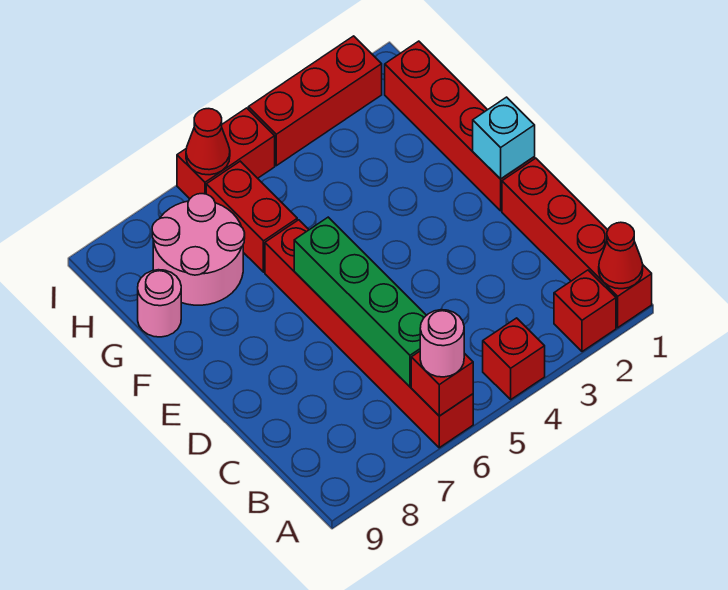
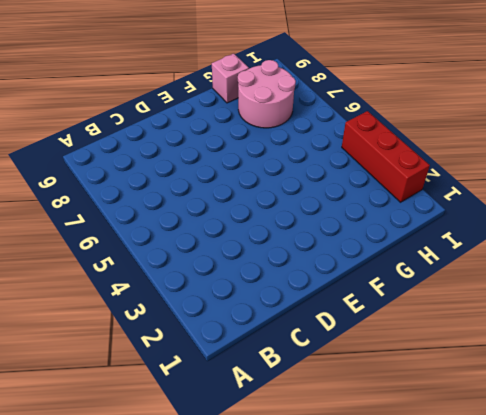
pink brick G9 level 1 -> pink round brick G9 level 1
none -> red brick A1:D1 level 1
none -> red brick A2 level 1
none -> red brick A4 level 1

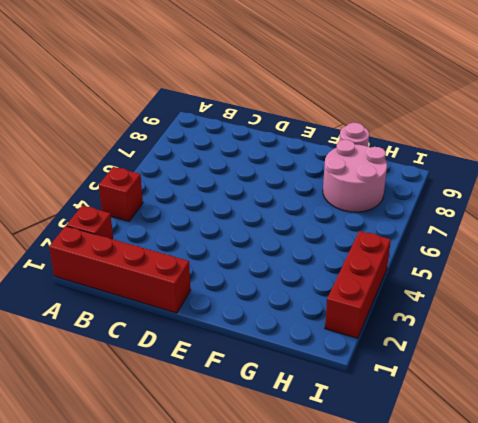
none -> red brick A6:F6 level 1
none -> red brick E1:H1 level 1
none -> red brick G6:H6 level 1

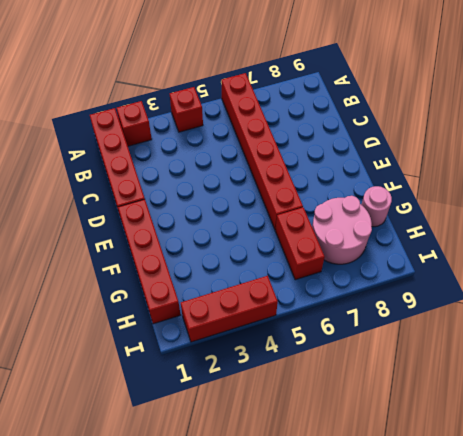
none -> red brick I5:I6 level 1
none -> red cone A1 level 2
none -> red brick A6 level 2

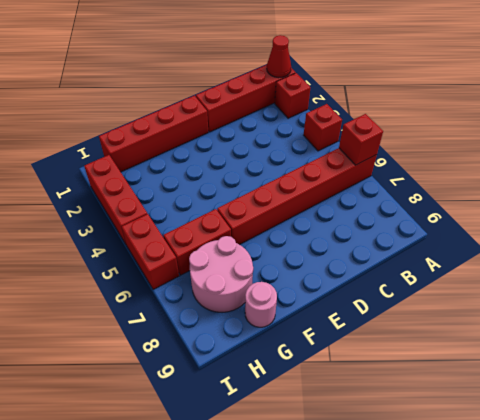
none -> green brick B6:E6 level 2
none -> cyan brick E1 level 2
none -> red cone I6 level 2

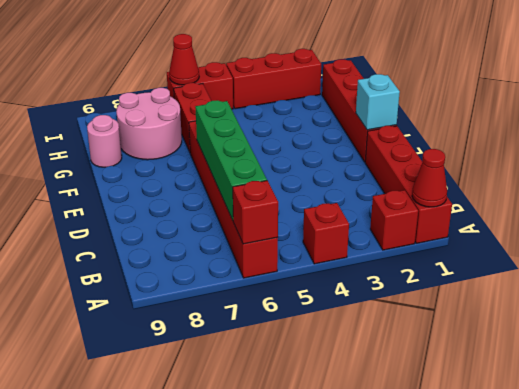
none -> pink round brick A6 level 3

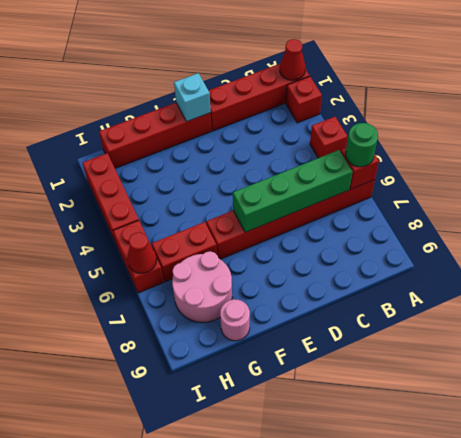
green round brick A6 level 3 -> pink round brick A6 level 3

